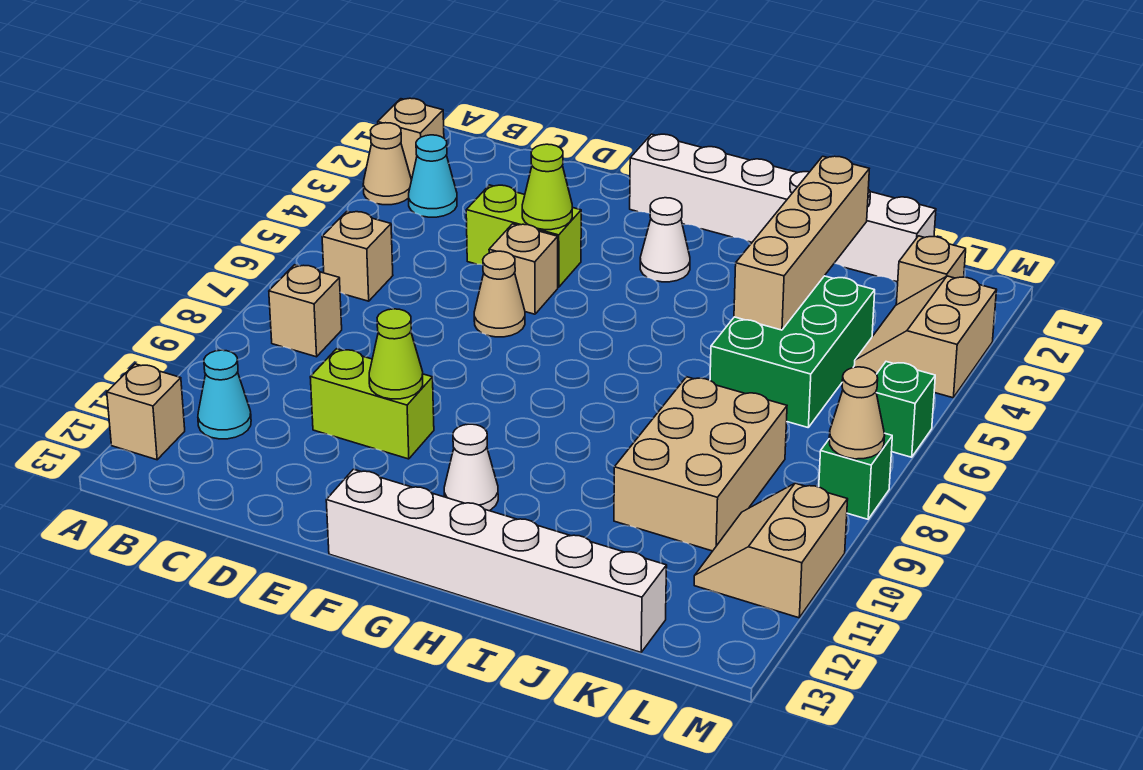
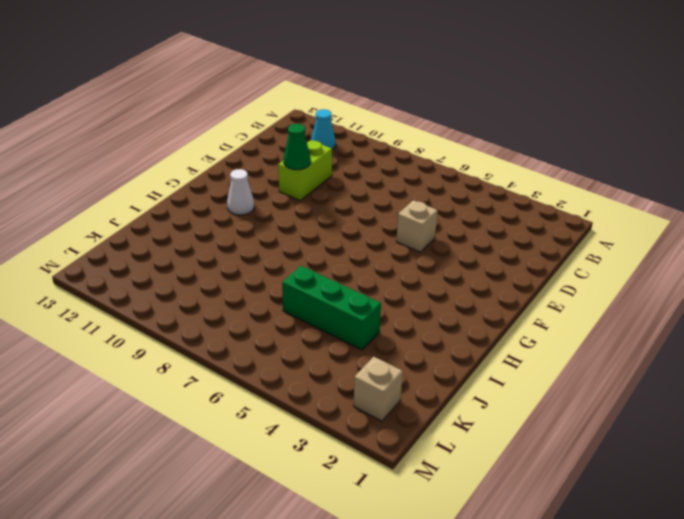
green cone E10 level 2 -> lime cone E10 level 2
green brick J4:J6 level 1 -> green brick J4:K6 level 1
none -> tan brick A2 level 1
none -> tan cone A3 level 1
none -> tan brick A12 level 1

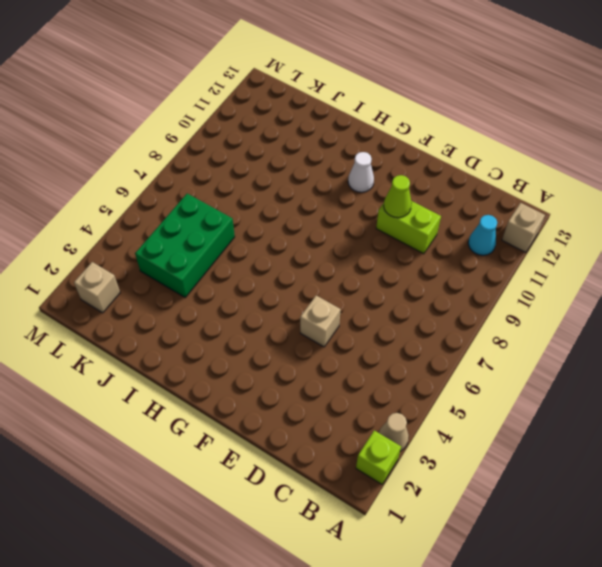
lime brick A2 level 1 -> tan brick A2 level 1
none -> cyan cone B3 level 1
none -> tan brick B6 level 1
none -> tan brick B8 level 1

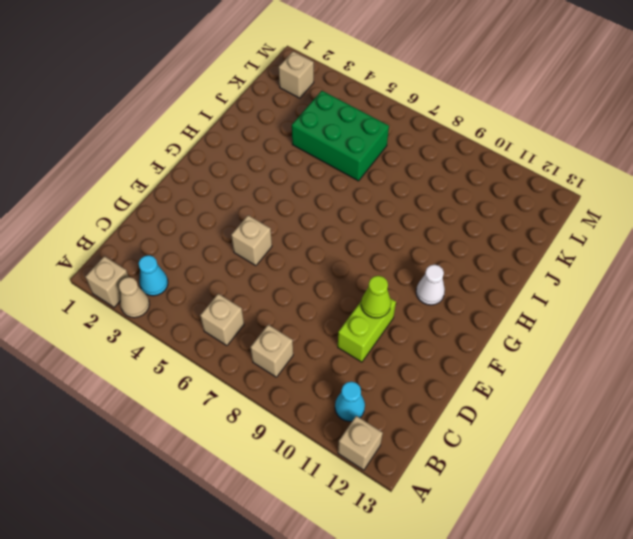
none -> lime brick D4:E4 level 1
none -> tan cone E6 level 1
none -> white brick F1:K1 level 1

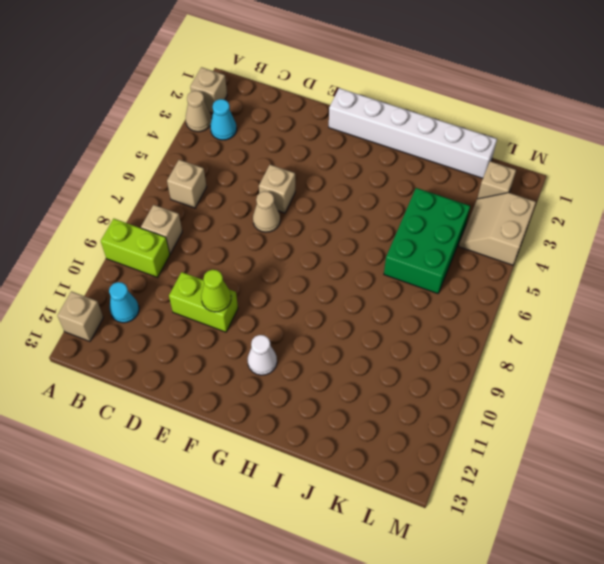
lime brick A9:B9 level 1 -> lime brick D4:E4 level 1
none -> white brick F13:K13 level 1
none -> white cone G3 level 1
none -> tan brick J8:K10 level 1

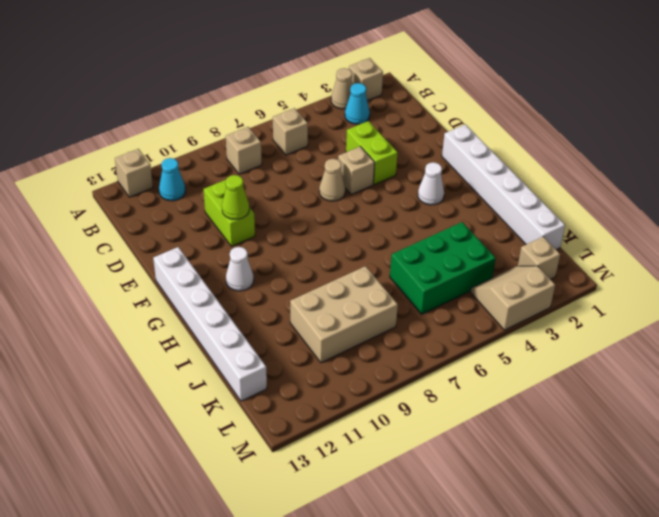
none -> tan slope L10:M11 level 1 top M
none -> green brick M6 level 1
none -> green brick M8 level 1

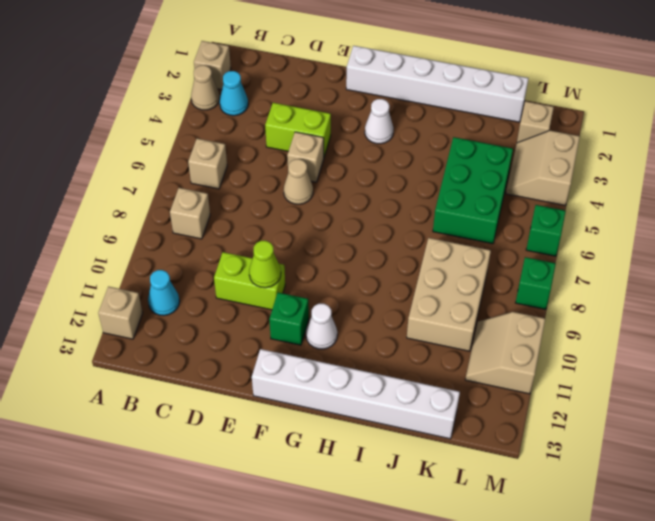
green brick F11 level 1 -> none
none -> lime cone E4 level 2
none -> tan brick J2:J5 level 2
none -> tan cone M8 level 2

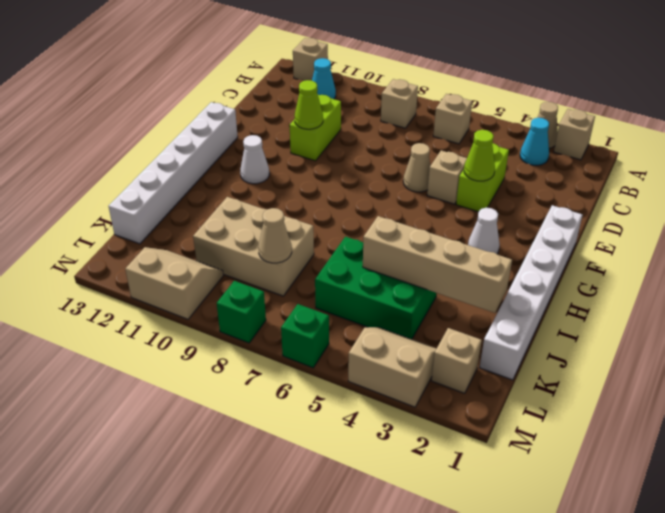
tan cone K8 level 2 -> tan cone M8 level 2

